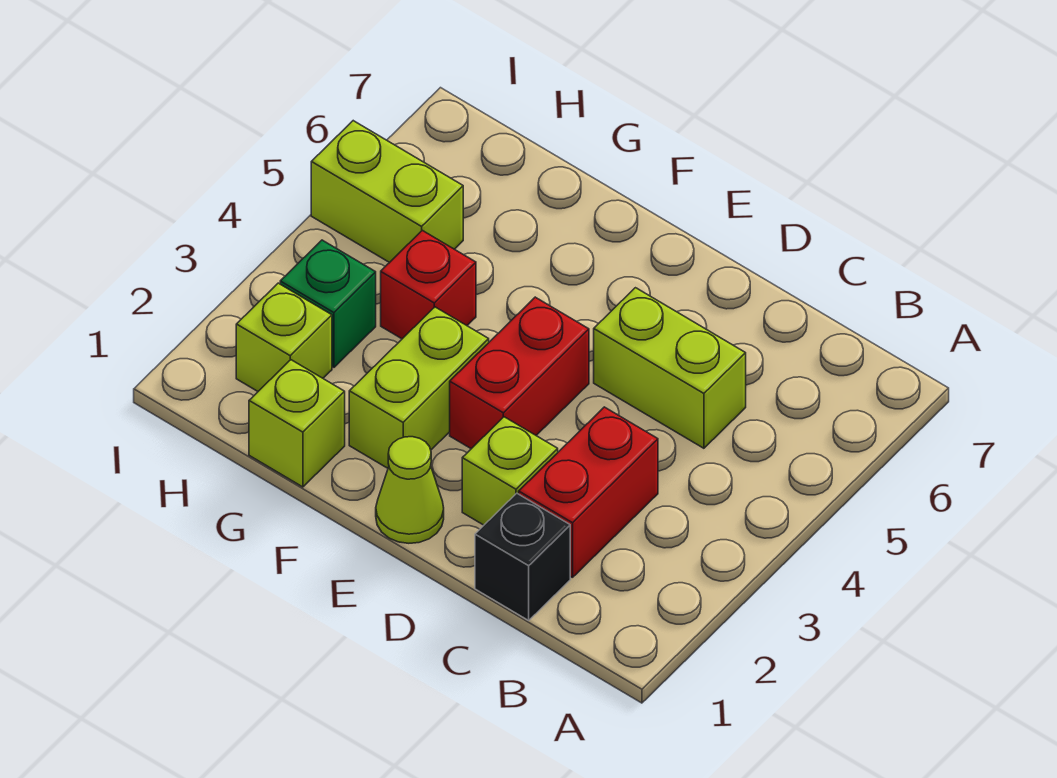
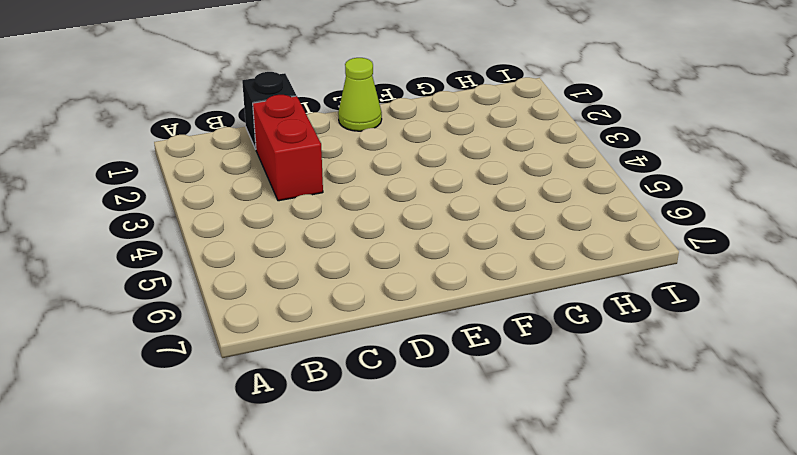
none -> lime brick C5:D5 level 1
none -> lime brick D2 level 1
none -> red brick E3:E4 level 1

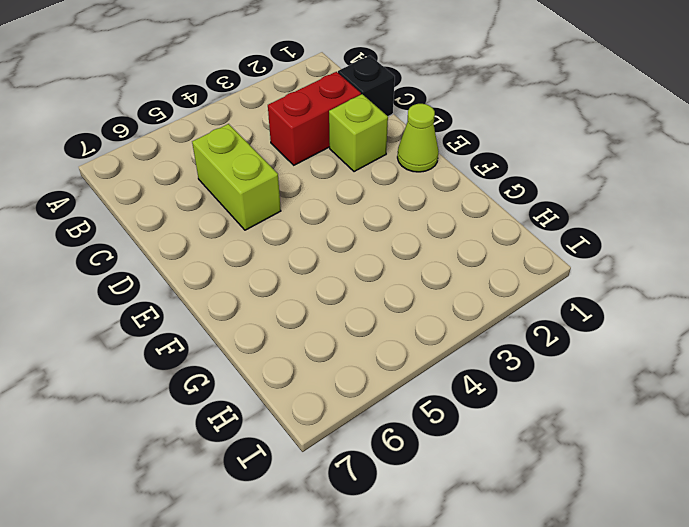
none -> red brick E3:E4 level 1
none -> lime brick F2:F3 level 1
none -> lime brick G1 level 1

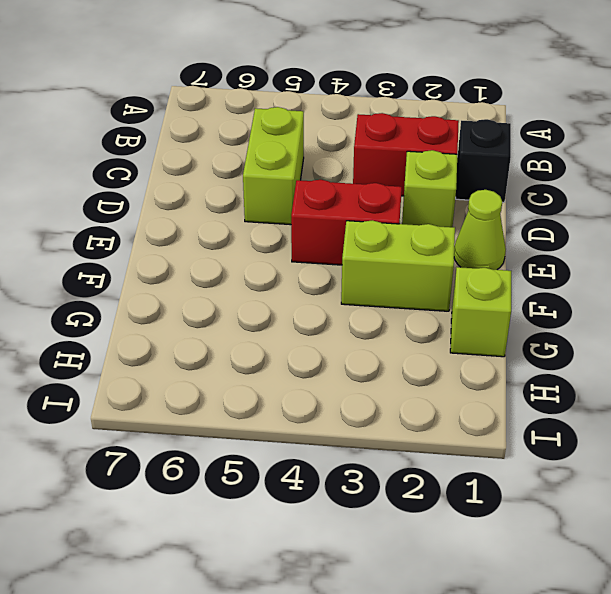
none -> red brick G4 level 1
none -> lime brick H2 level 1
none -> green brick H3 level 1

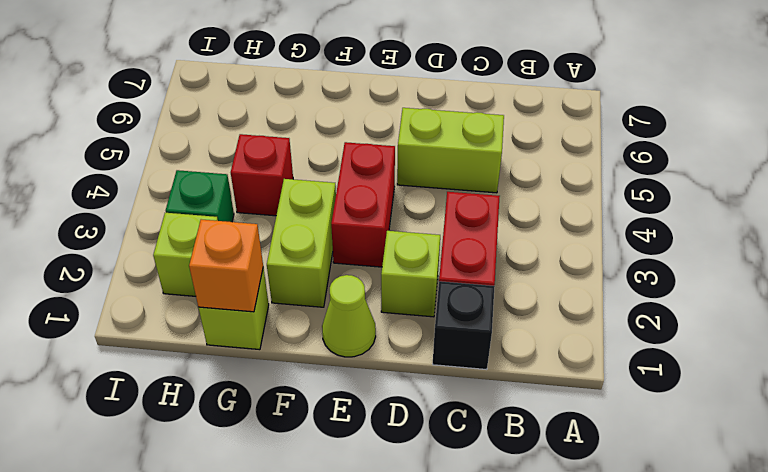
orange brick G1 level 2 -> none
none -> lime brick H5:I5 level 1

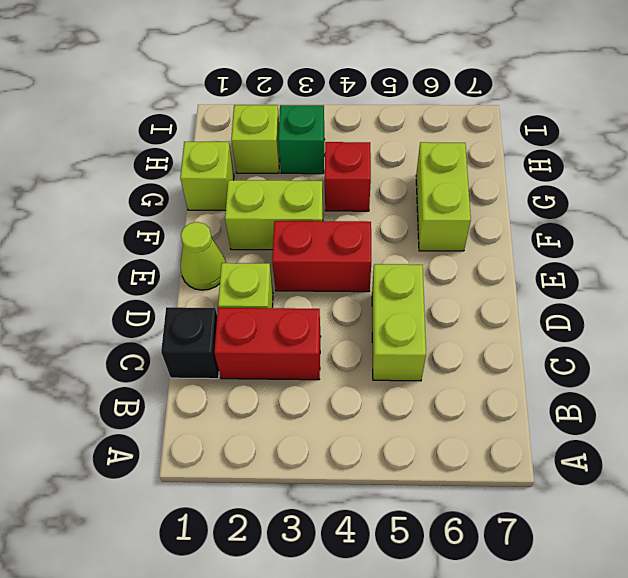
lime brick F6:G6 level 1 -> lime brick H5:I5 level 1

